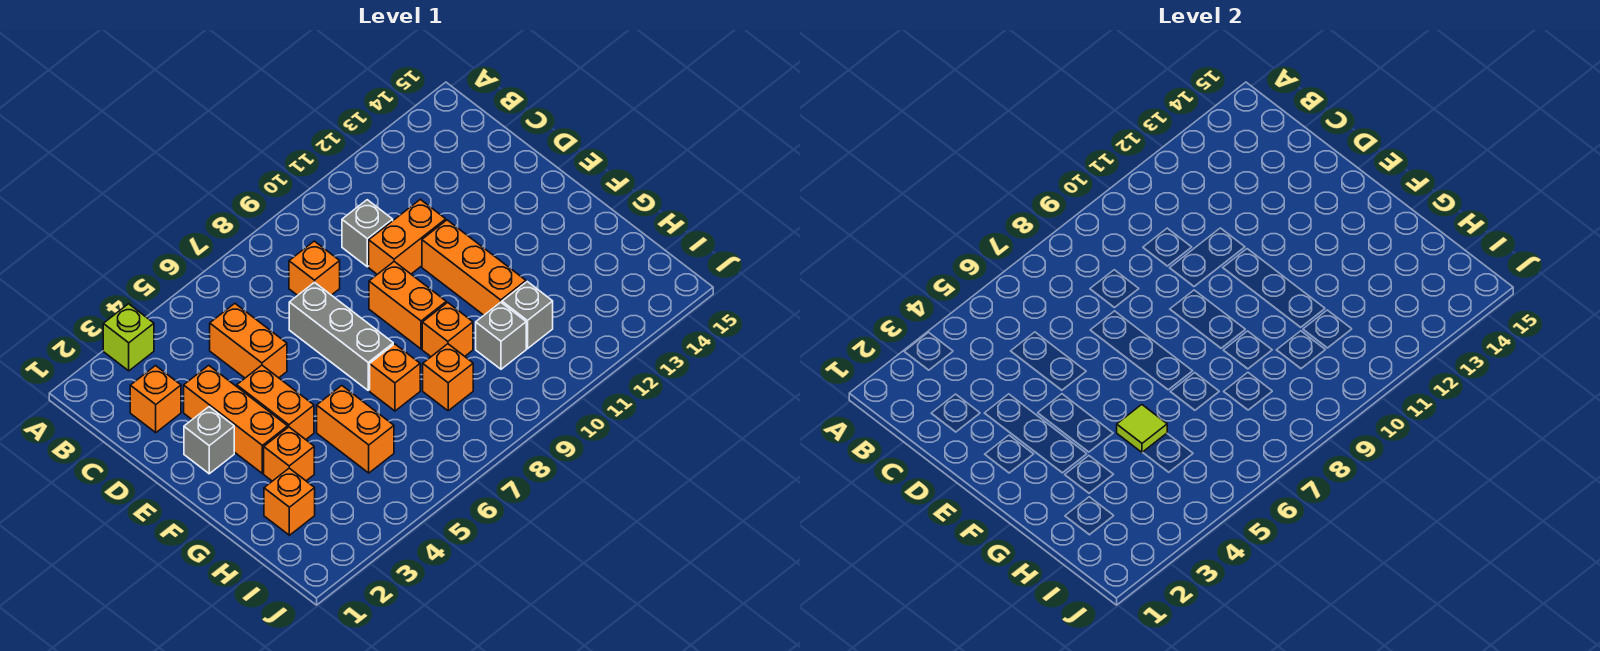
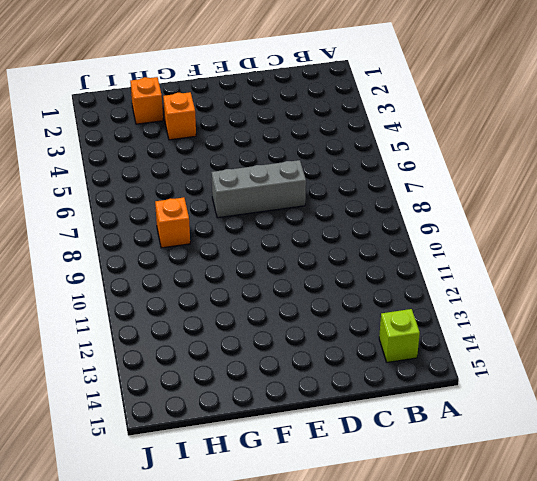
lime brick B14 level 1 -> lime brick A3 level 1
none -> orange brick C2 level 1
none -> orange brick C5:D5 level 1
none -> orange brick C8 level 1

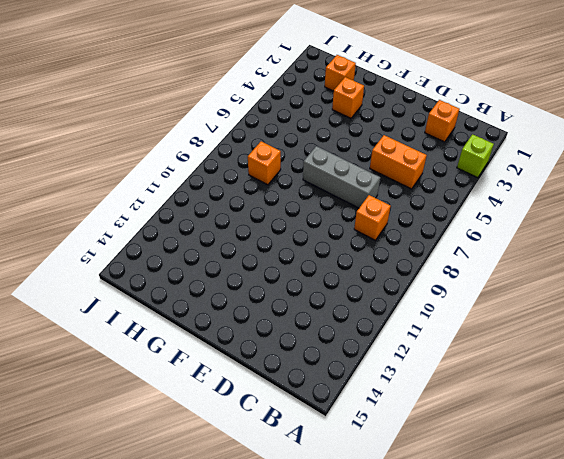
none -> grey brick C10 level 1
none -> orange brick D3:F3 level 1
none -> orange brick D10:D11 level 1

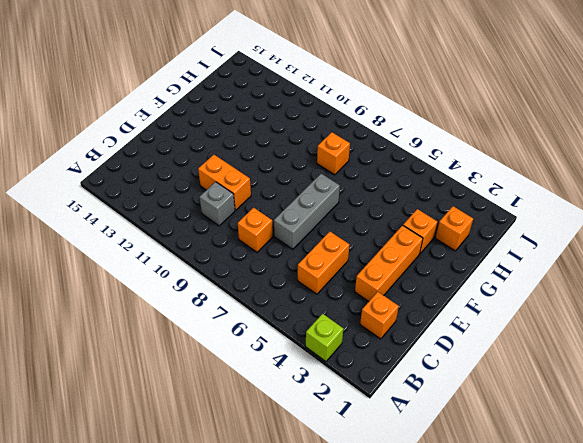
none -> grey brick E2 level 1
none -> orange brick E4:F4 level 1
none -> orange brick E9:F9 level 1

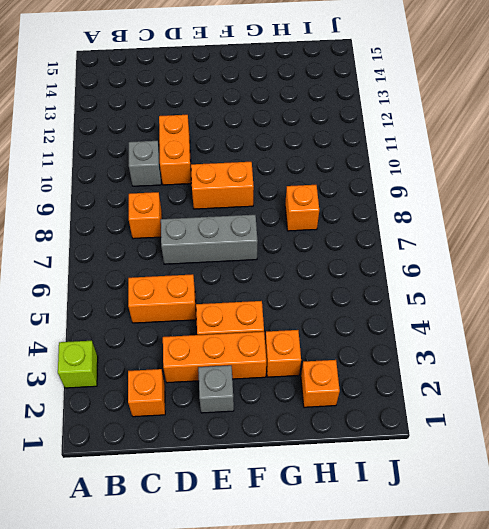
none -> orange brick E11:G11 level 1
none -> orange brick G5:H5 level 1
none -> orange brick G7 level 1

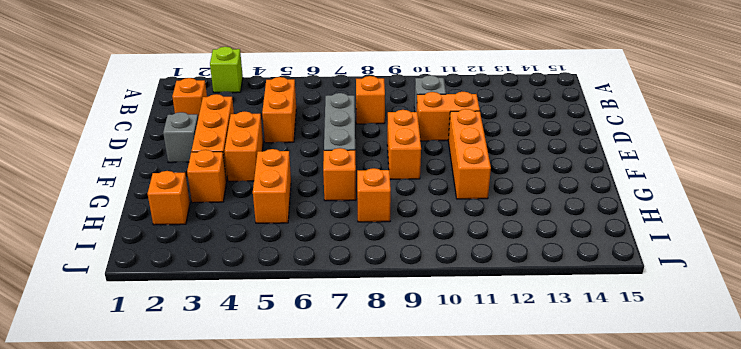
none -> orange brick G9 level 1
none -> grey brick H10 level 1
none -> grey brick H11 level 1

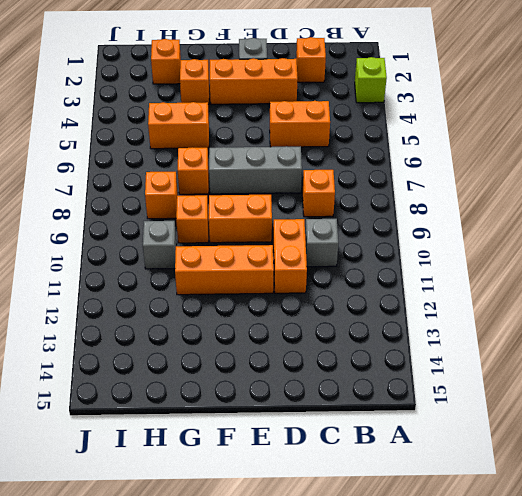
none -> orange brick E4:F4 level 1
none -> grey brick H11 level 1
none -> lime tile G5 level 2

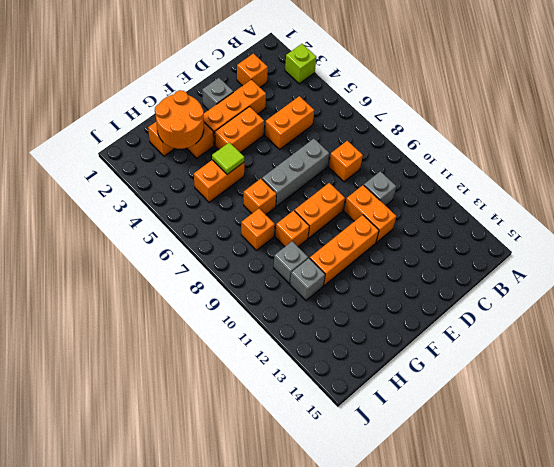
orange round brick G2:H3 level 2 -> none

